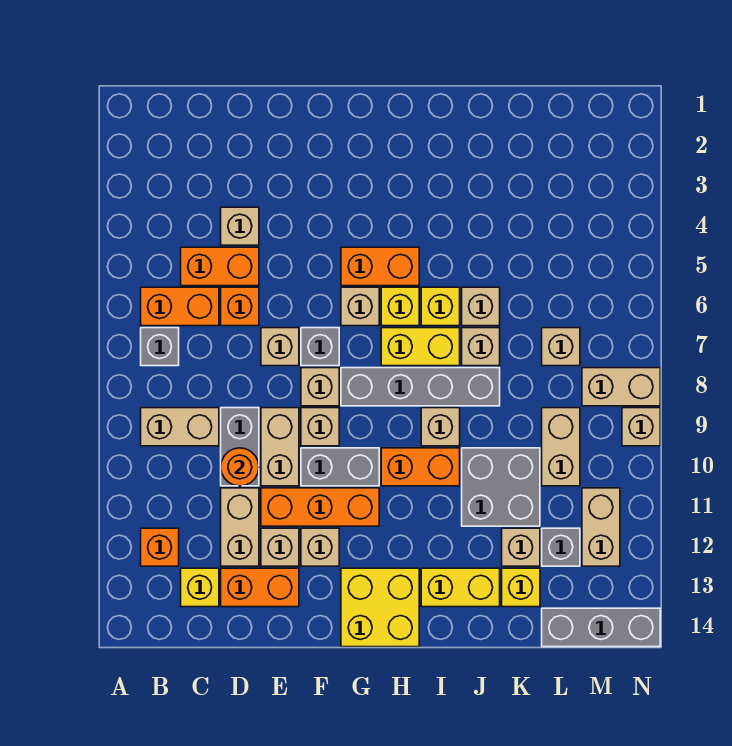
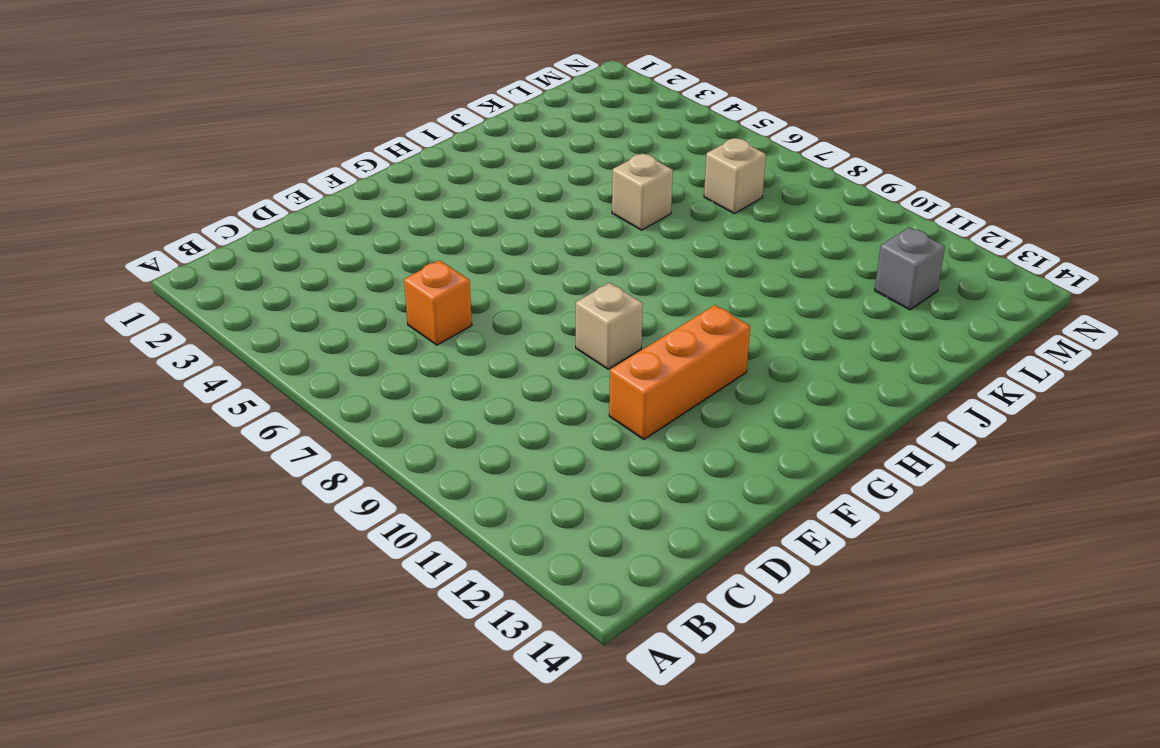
none -> orange brick B6:C6 level 1
none -> grey brick B7 level 1
none -> tan brick B9:C9 level 1
none -> orange brick B12 level 1

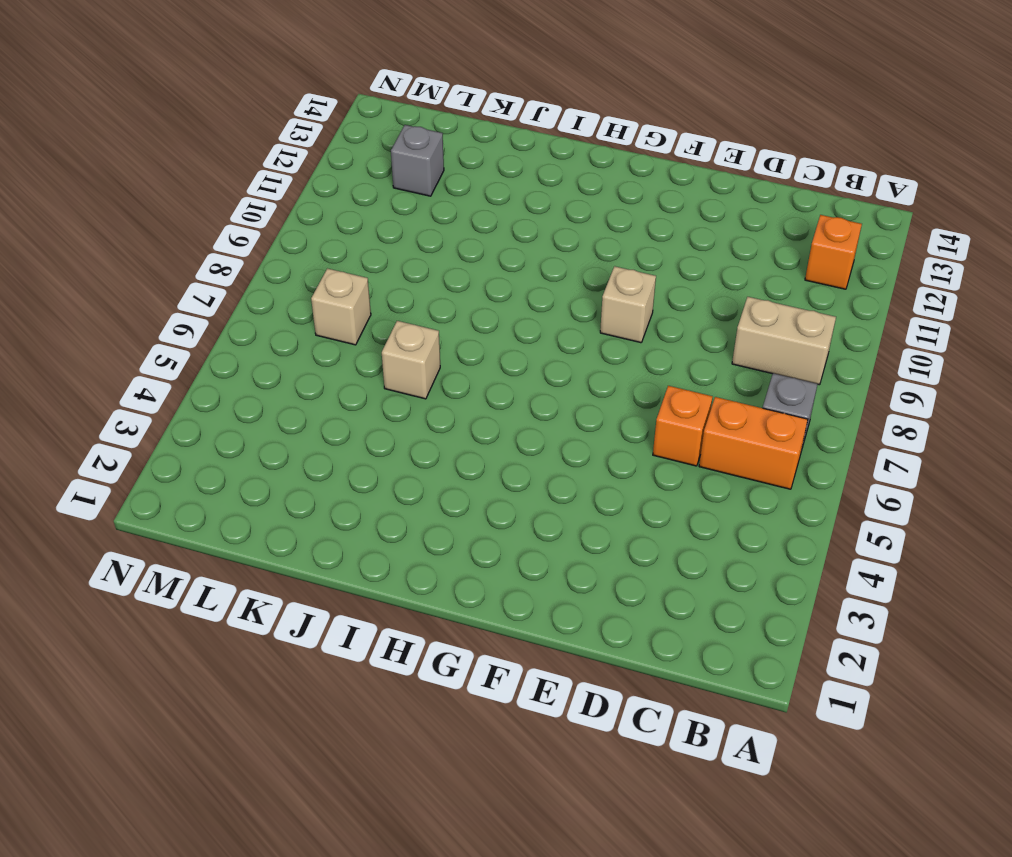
none -> orange brick C5:D5 level 1
none -> yellow brick C13 level 1
none -> tan brick D4 level 1
none -> grey brick D9:D10 level 1

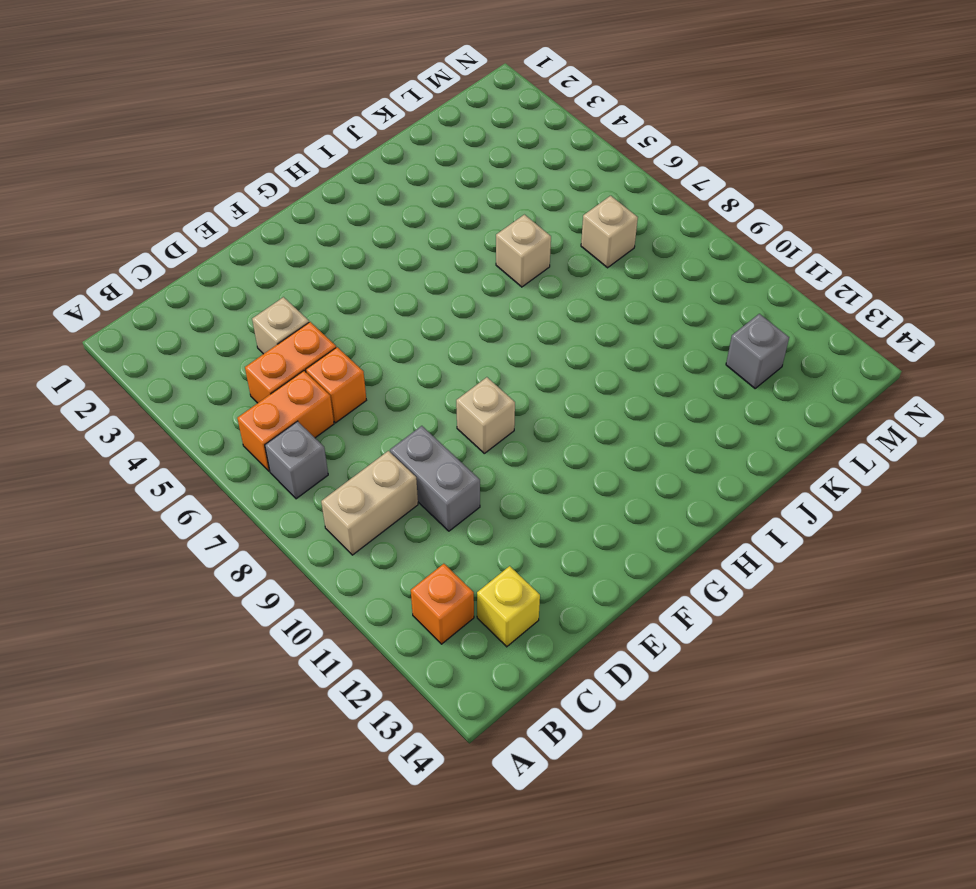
none -> tan brick D11:D12 level 1
none -> orange brick D13:E13 level 1
none -> tan brick E7 level 1
none -> tan brick E9:E10 level 1

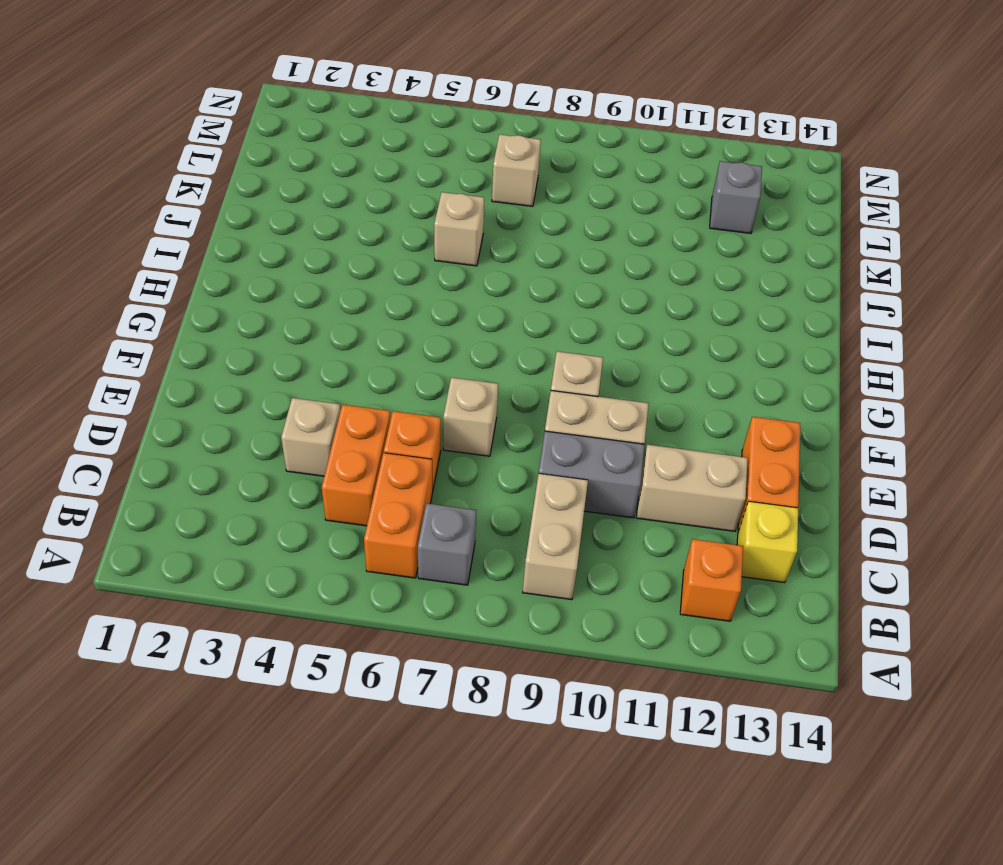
none -> orange brick E11:G11 level 1
none -> tan brick E12 level 1
none -> grey brick F7 level 1
none -> tan brick F8 level 1

